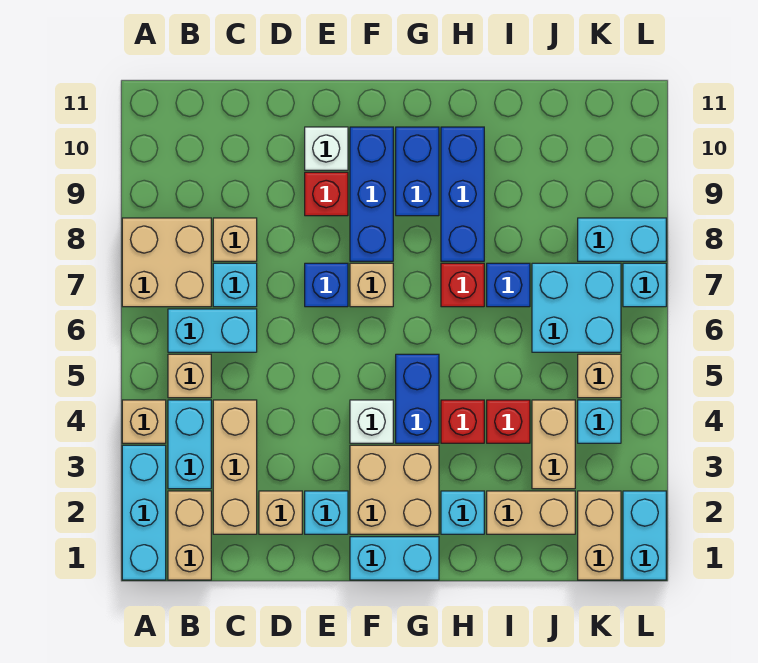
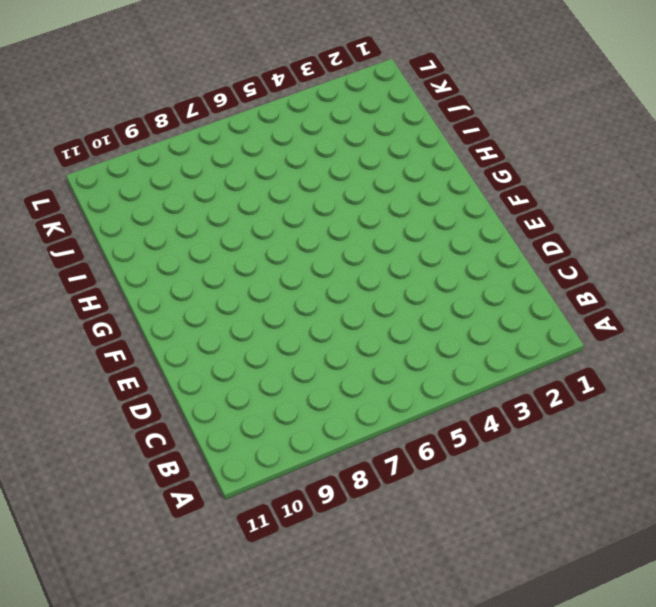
none -> cyan brick A1:A3 level 1
none -> tan brick A4 level 1
none -> tan brick A7:B8 level 1
none -> tan brick B1:B2 level 1

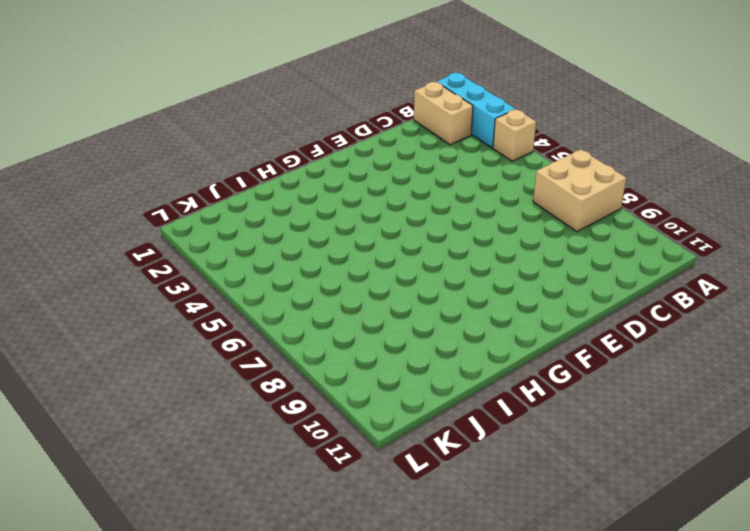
none -> cyan brick B3:B4 level 1
none -> tan brick B5 level 1
none -> cyan brick B6:C6 level 1
none -> tan brick C2:C4 level 1

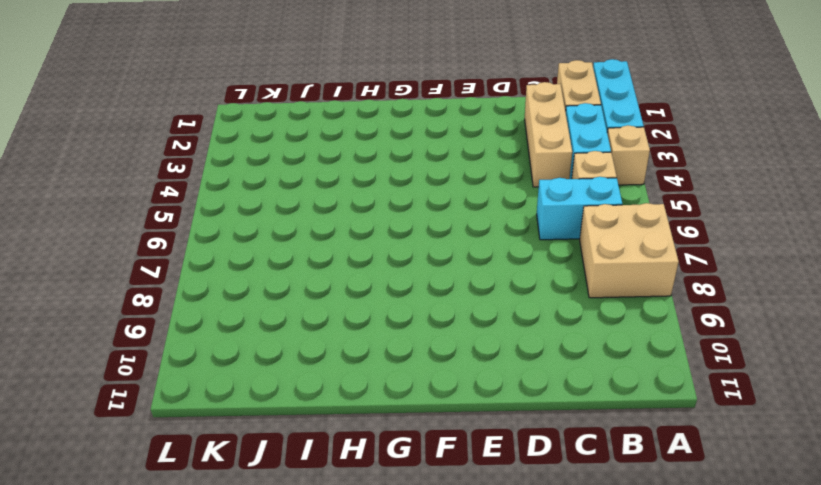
none -> cyan brick C7 level 1
none -> tan brick C8 level 1
none -> tan brick D2 level 1
none -> cyan brick E2 level 1

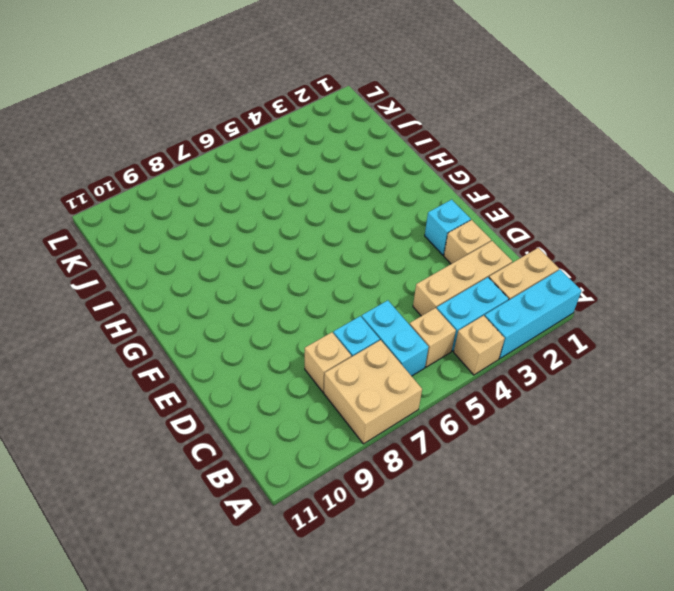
none -> blue brick E7 level 1
none -> red brick E9 level 1
none -> white brick E10 level 1
none -> cyan brick F1:G1 level 1

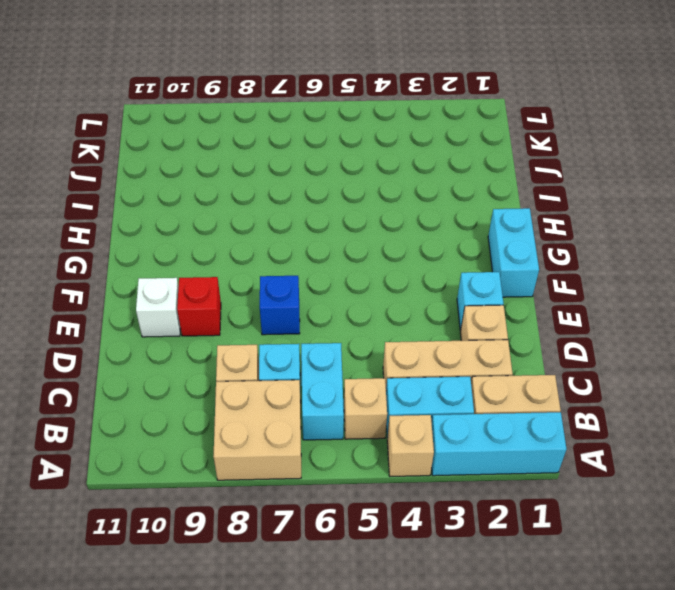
none -> tan brick F2:G3 level 1
none -> white brick F4 level 1
none -> tan brick F7 level 1
none -> blue brick F8:F10 level 1

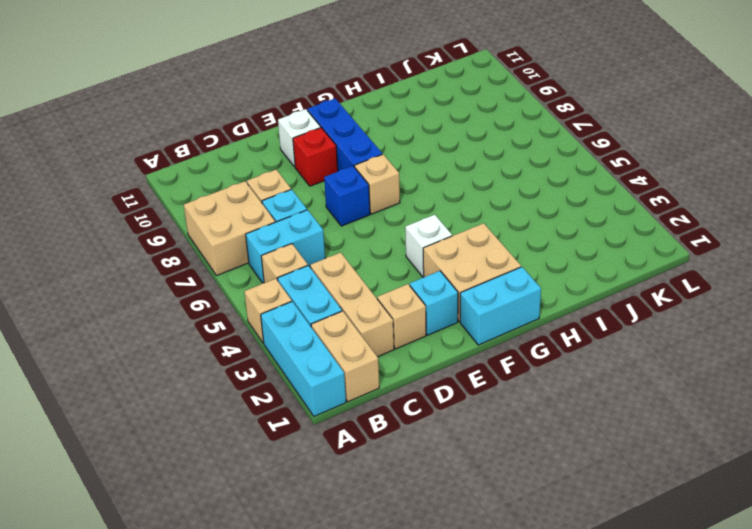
none -> blue brick G4:G5 level 1
none -> blue brick G9:G10 level 1
none -> cyan brick H2 level 1
none -> red brick H4 level 1

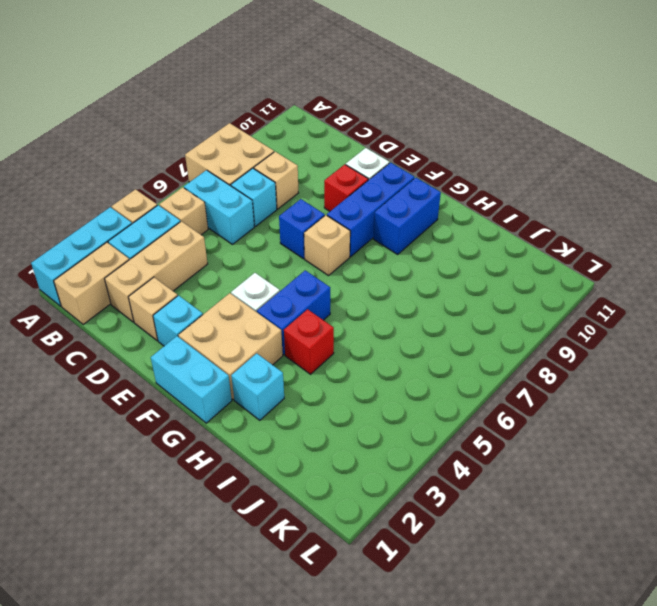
none -> red brick H7 level 1
none -> blue brick H8:H10 level 1
none -> tan brick I2:J2 level 1
none -> red brick I4 level 1

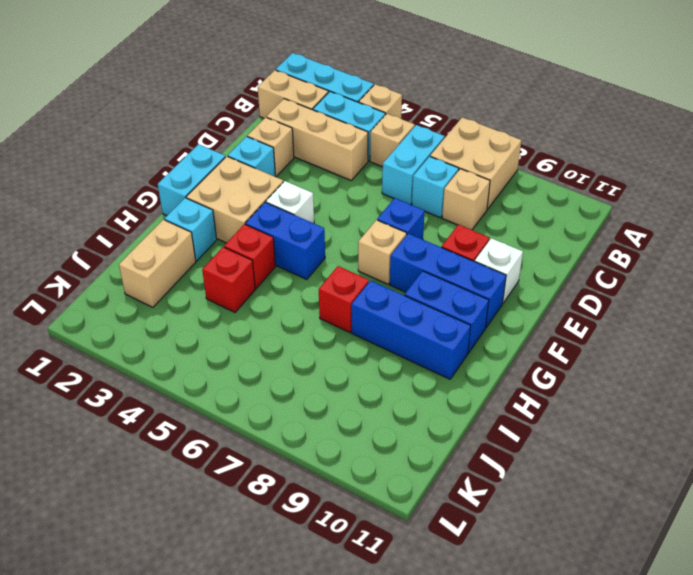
none -> blue brick I7 level 1
none -> tan brick J3:J4 level 1
none -> cyan brick J6:K7 level 1
none -> tan brick K1:K2 level 1

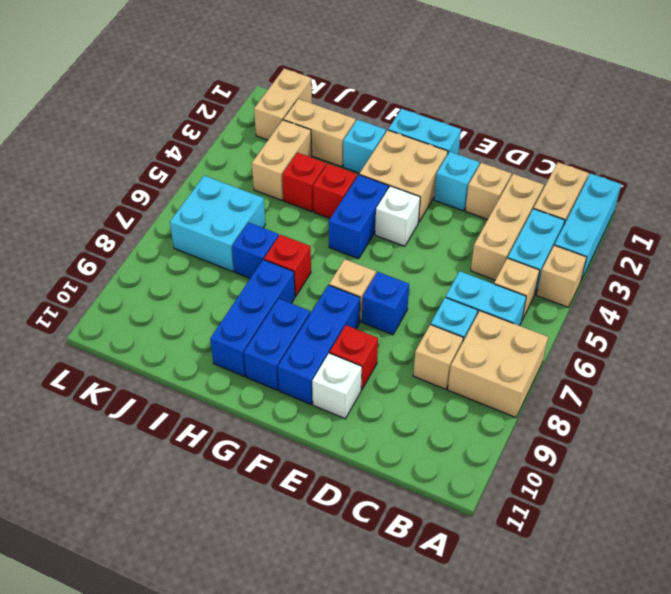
none -> cyan brick K4 level 1
none -> tan brick K5 level 1
none -> cyan brick K8:L8 level 1
none -> cyan brick L1:L2 level 1

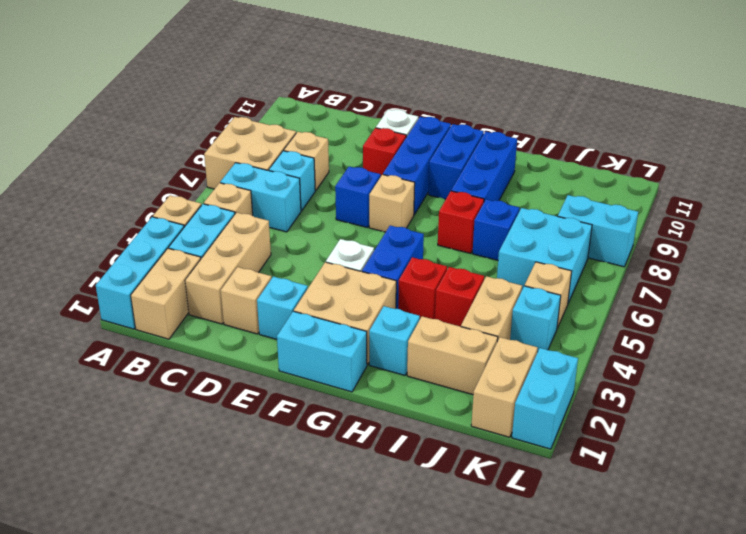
none -> cyan brick L7 level 1

